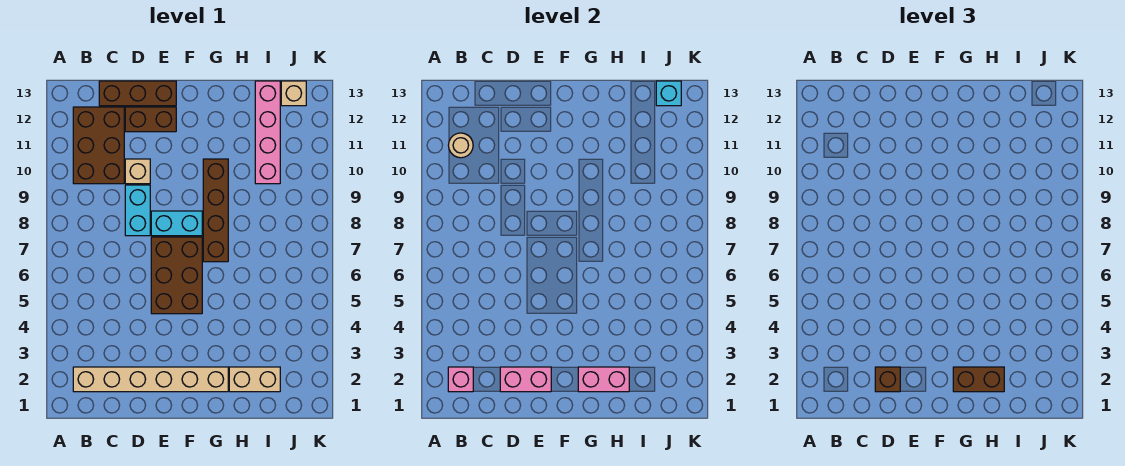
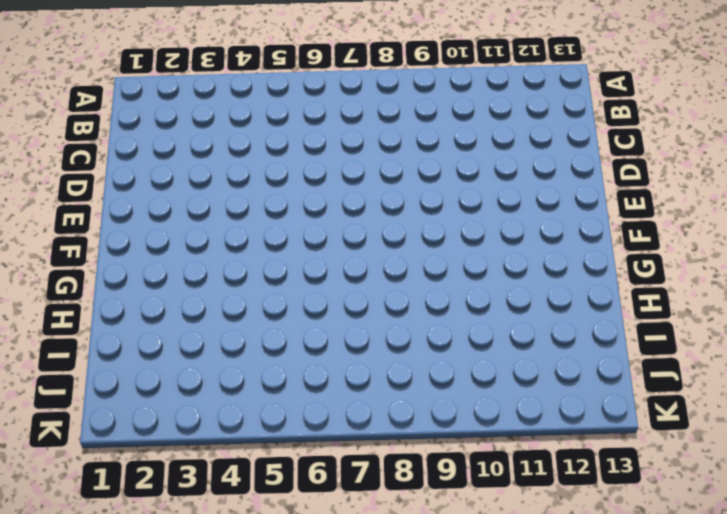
none -> tan brick B2:G2 level 1
none -> brown brick B10:C12 level 1
none -> brown brick C13:E13 level 1

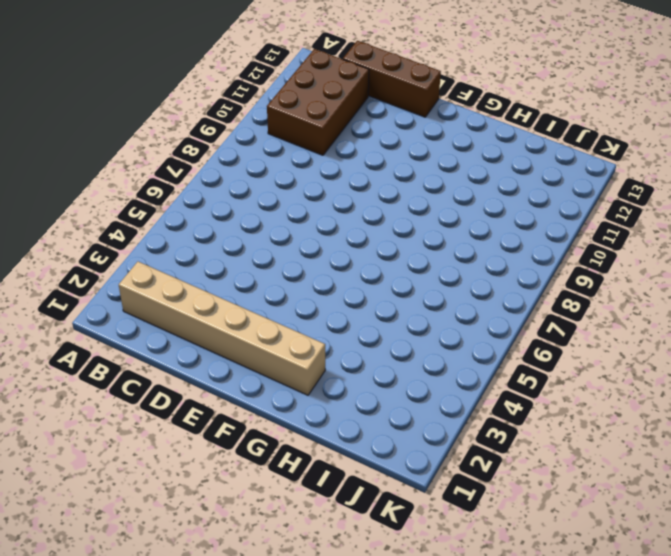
none -> cyan brick D8:D9 level 1
none -> tan brick D10 level 1
none -> brown brick D12:E12 level 1

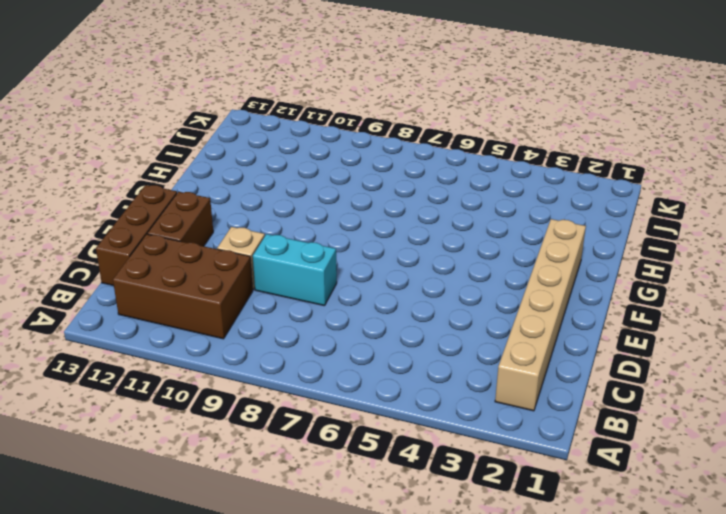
none -> brown brick E5:F7 level 1
none -> cyan brick E8:F8 level 1
none -> brown brick G7:G10 level 1

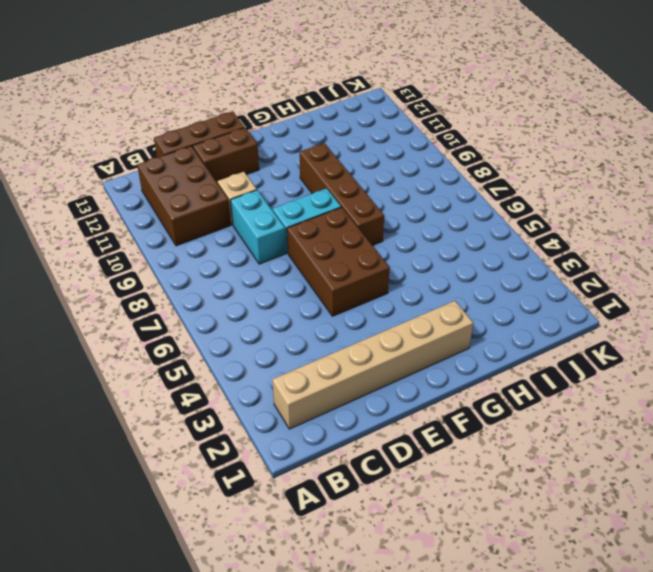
none -> tan brick H2:I2 level 1
none -> pink brick I10:I13 level 1
none -> tan brick J13 level 1

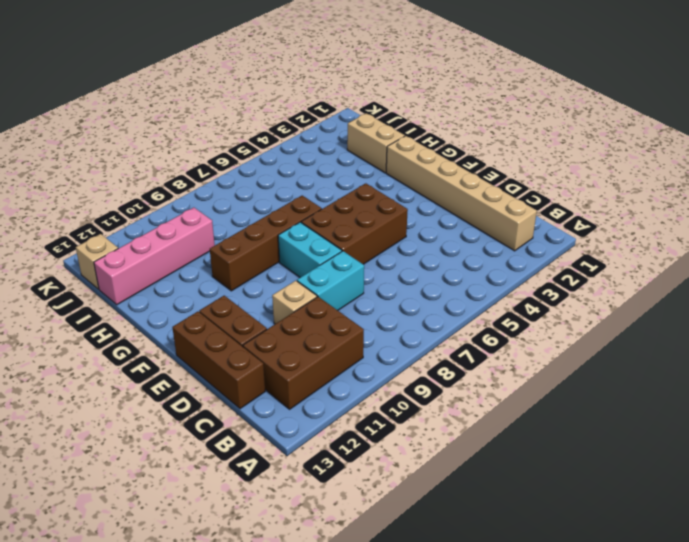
none -> pink brick B2 level 2
none -> tan round brick B11 level 2
none -> pink brick D2:E2 level 2

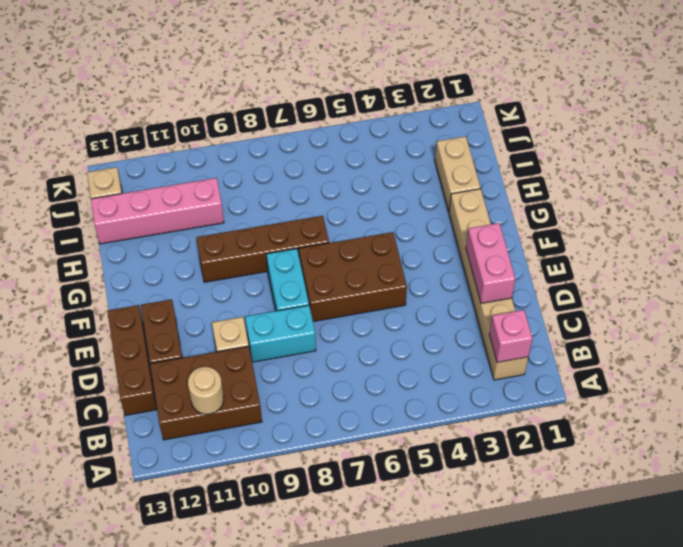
none -> pink brick G2:H2 level 2
none -> cyan brick J13 level 2
none -> brown brick D2 level 3

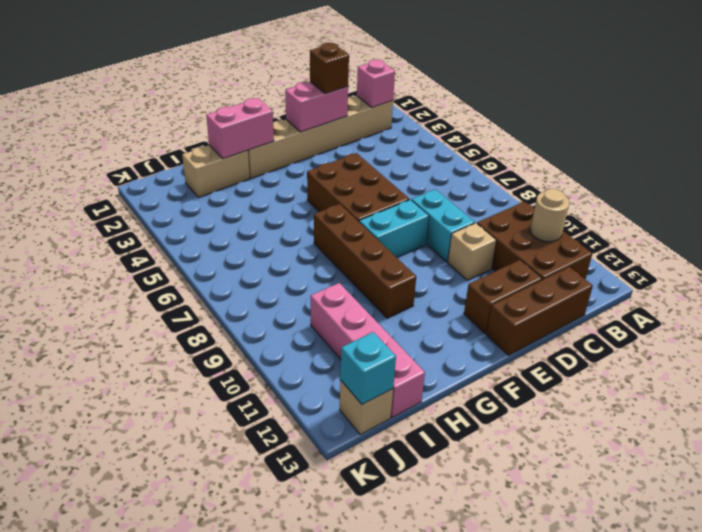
none -> brown brick G2:H2 level 3

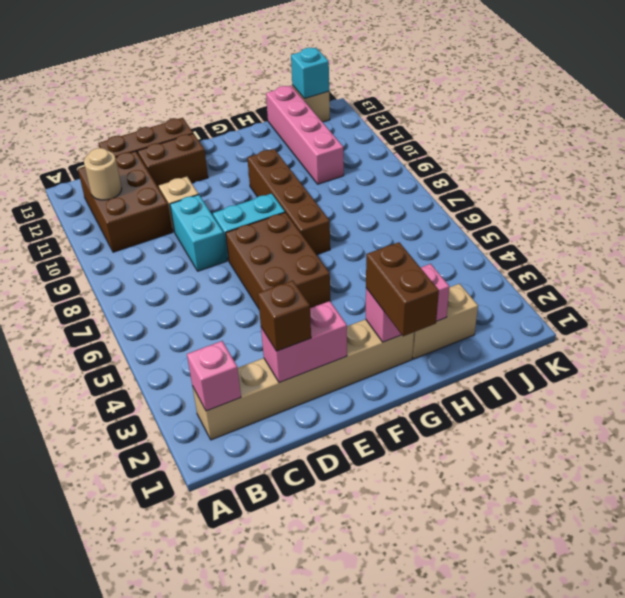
brown brick G1:G2 level 3 -> brown brick G2:H2 level 3

